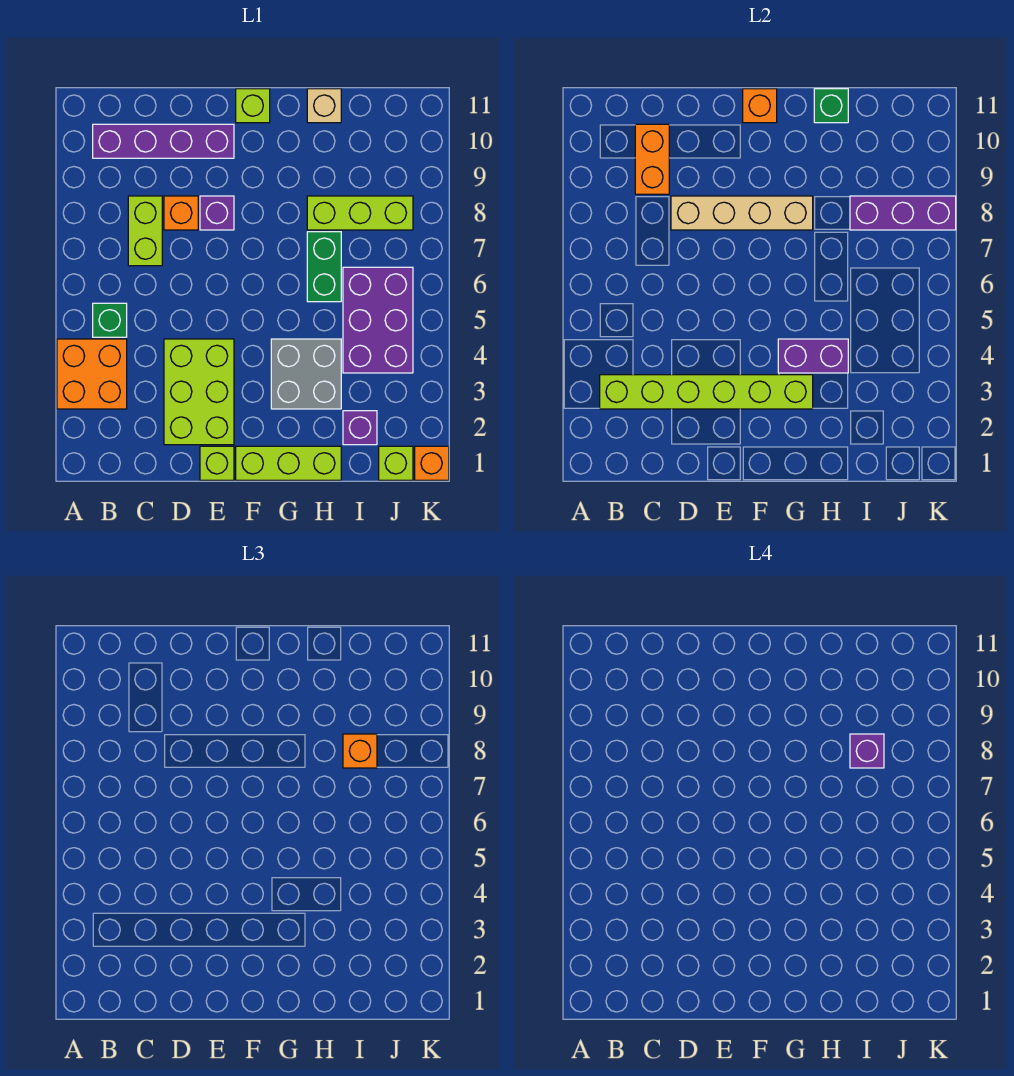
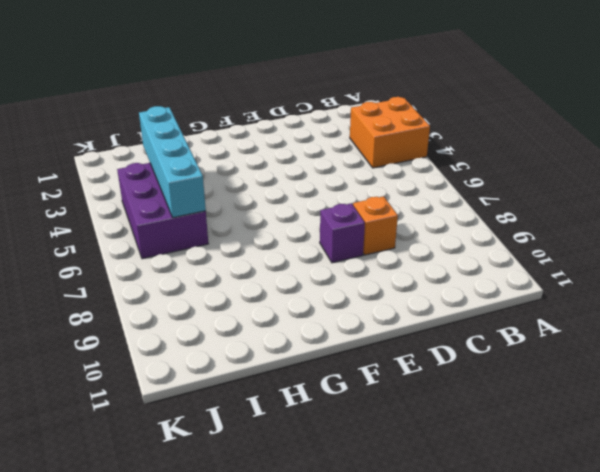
cyan brick I3:I6 level 2 -> none
none -> green brick B5 level 1
none -> purple brick B10:E10 level 1
none -> lime brick C7:C8 level 1

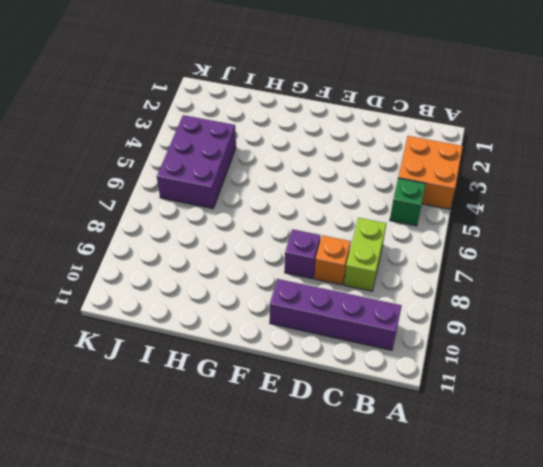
none -> lime brick D2:E4 level 1
none -> lime brick E1 level 1
none -> lime brick F1:H1 level 1

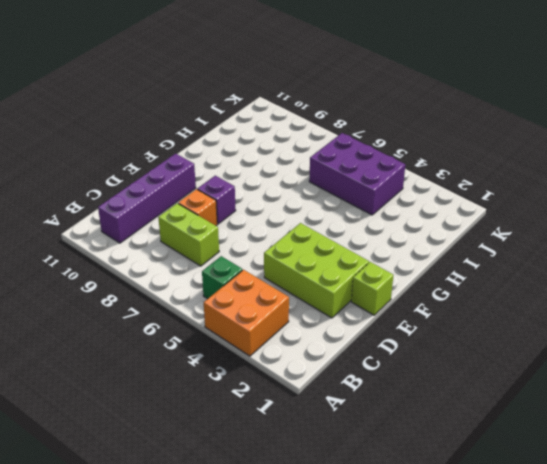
none -> lime brick F1:H1 level 1
none -> lime brick F11 level 1
none -> grey brick G3:H4 level 1

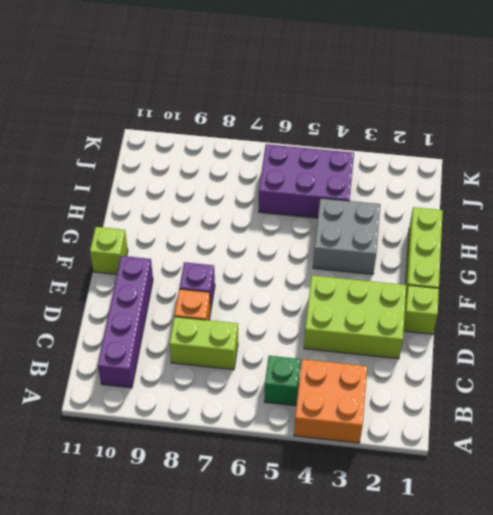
none -> green brick H6:H7 level 1
none -> lime brick H8:J8 level 1
none -> tan brick H11 level 1

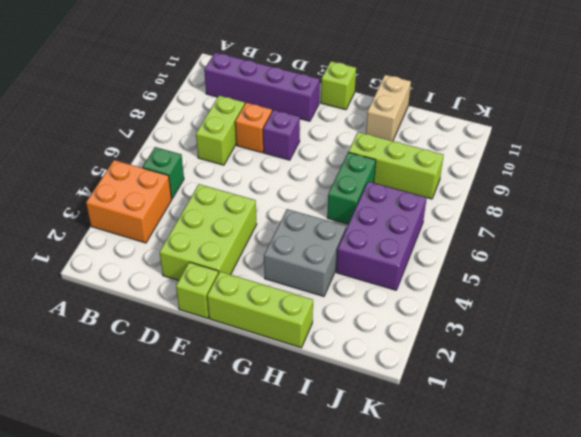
tan brick H10:H11 level 1 -> tan brick H11 level 1
none -> purple brick I2 level 1
none -> lime brick J1 level 1
none -> orange brick K1 level 1

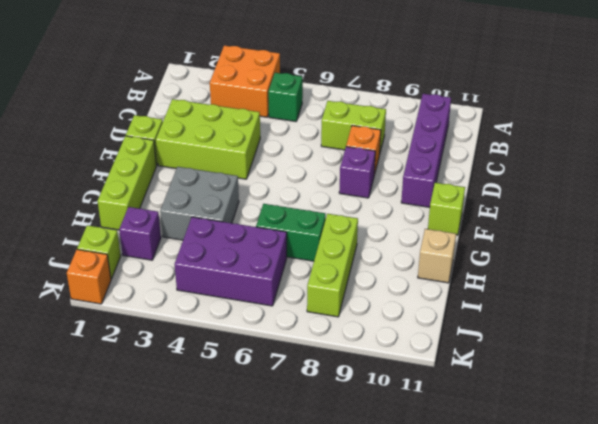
none -> lime brick B3:G3 level 2
none -> orange brick C9:C10 level 2
none -> tan brick D8:G8 level 2

